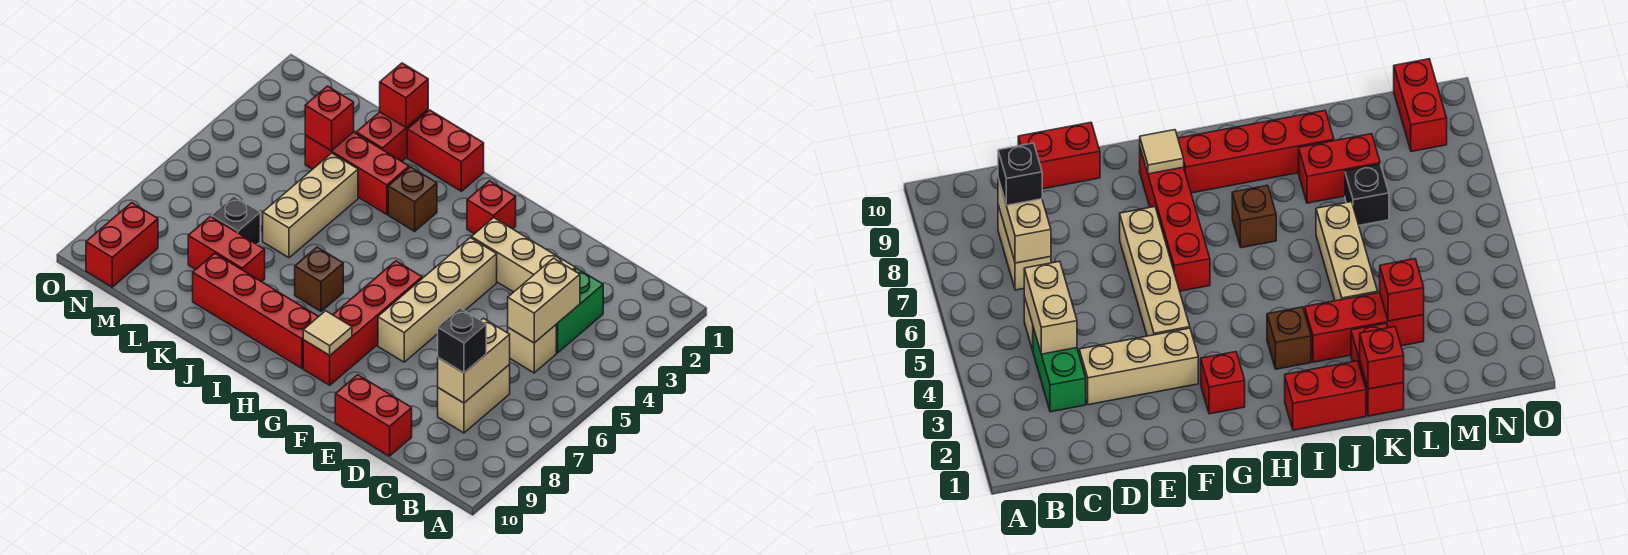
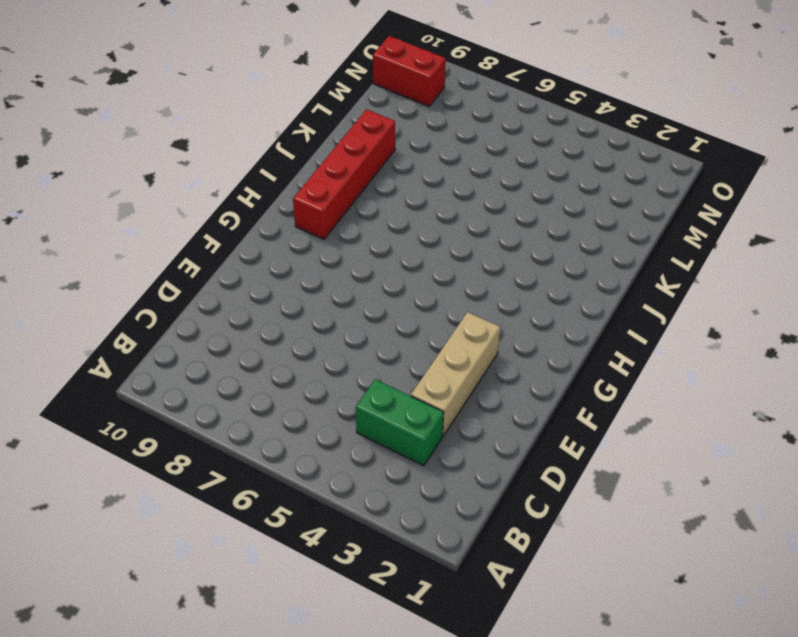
none -> tan brick C5 level 1
none -> tan brick C7:C8 level 1
none -> red brick D10:E10 level 1

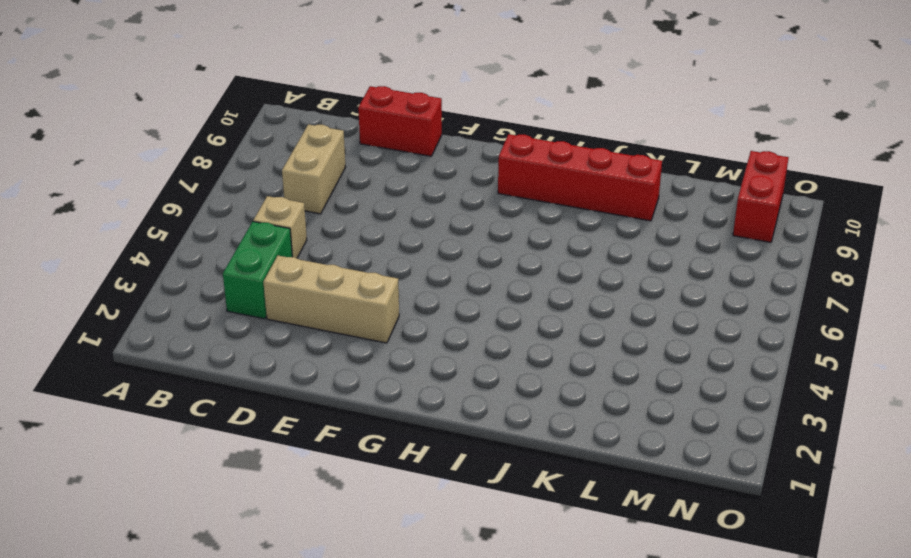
none -> tan brick F4:F7 level 1
none -> red brick G2 level 1
none -> red brick G6:G9 level 1

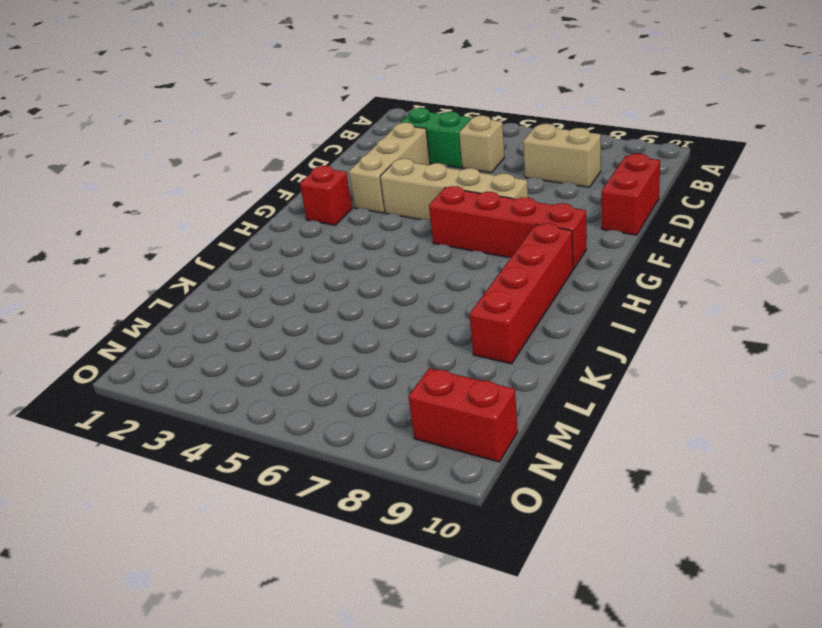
none -> red brick I1:J1 level 1
none -> brown brick I3 level 1
none -> brown brick I7 level 1

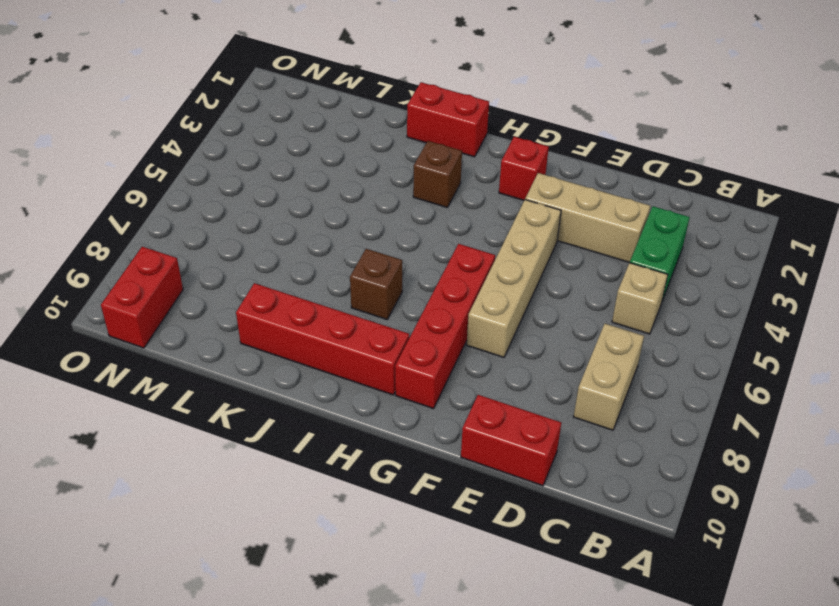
none -> red brick J3:L3 level 1
none -> red brick K1:K2 level 1
none -> tan brick K4:K6 level 1

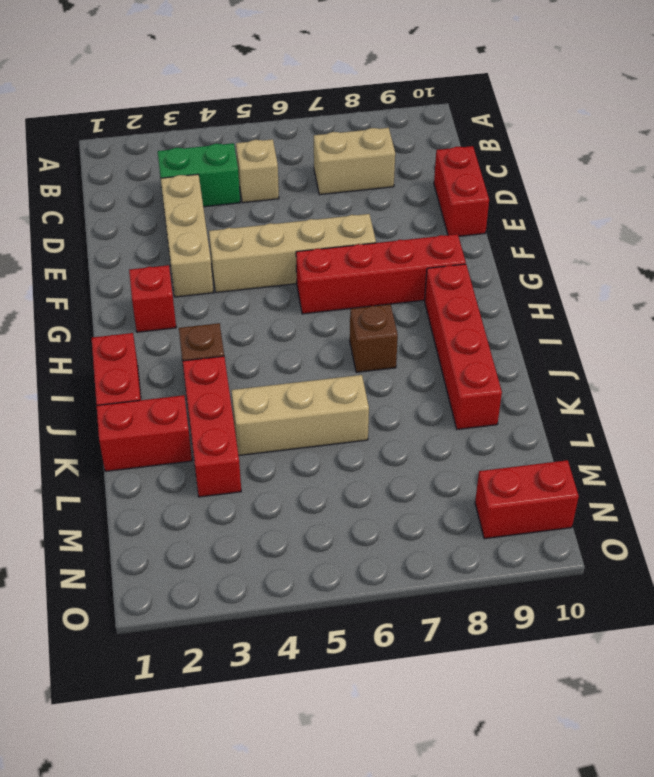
none -> red brick K8:L8 level 1
none -> black brick L7 level 1
none -> tan brick C4:C5 level 2

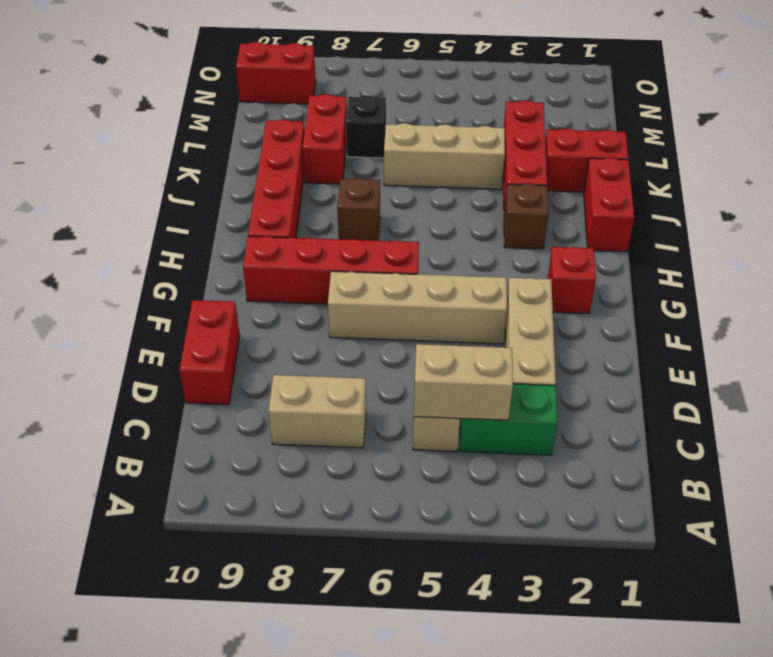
none -> tan brick C7:C8 level 2
none -> tan tile G9 level 2
none -> red brick K1 level 2

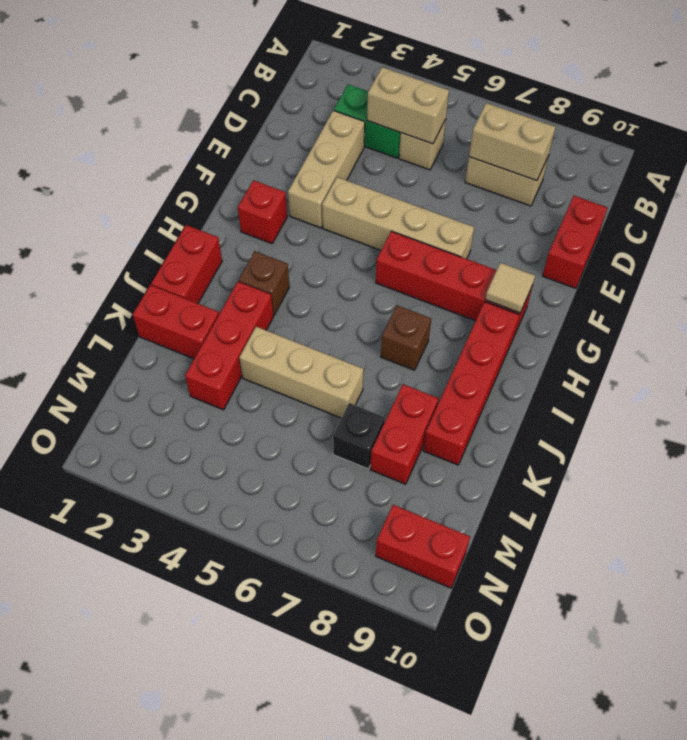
none -> red brick K1 level 2
none -> red brick L3 level 2
none -> black brick C8 level 3

